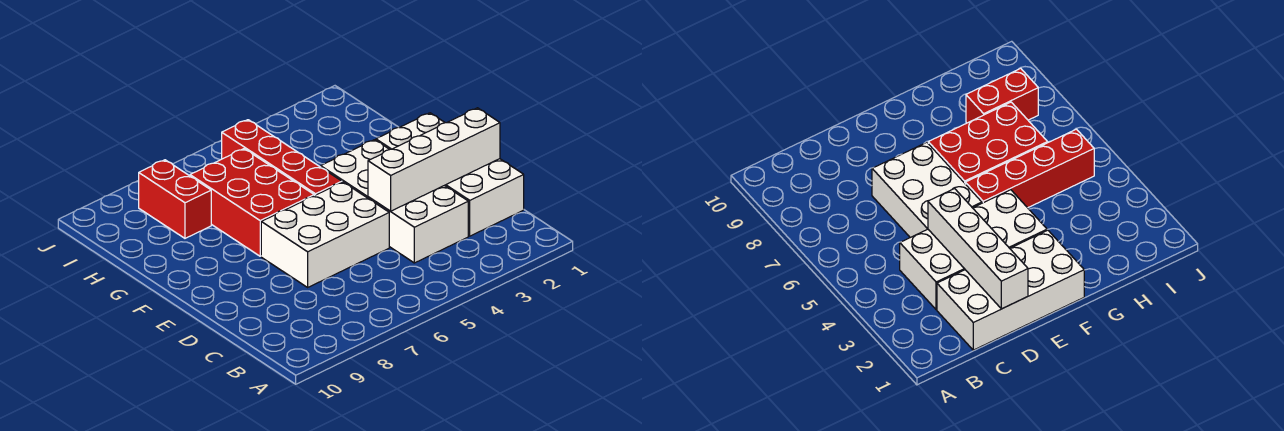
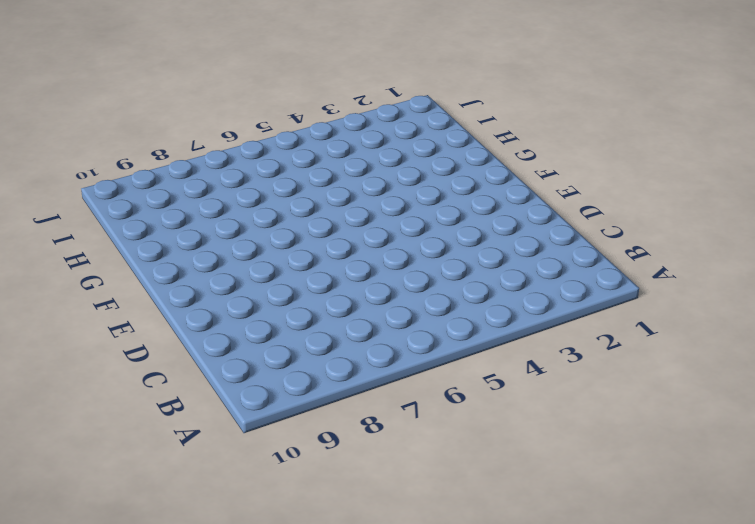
none -> white brick C1:F2 level 1
none -> white brick C3:F4 level 1

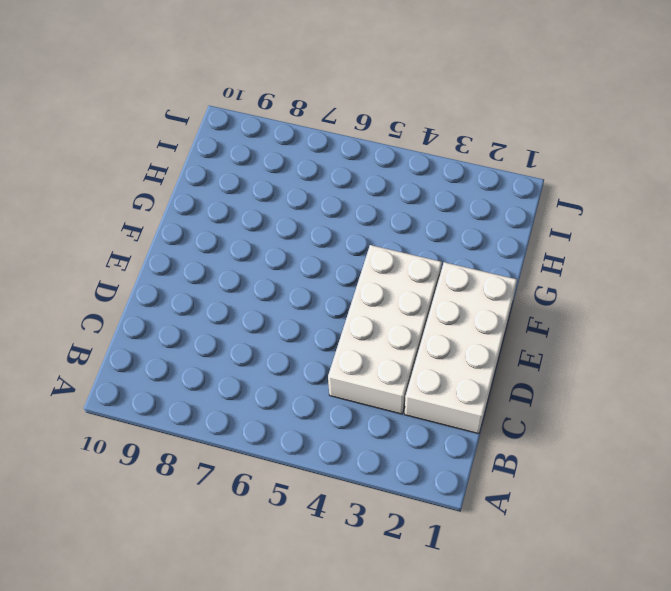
none -> white brick D5:E7 level 1
none -> red brick F5:I5 level 1

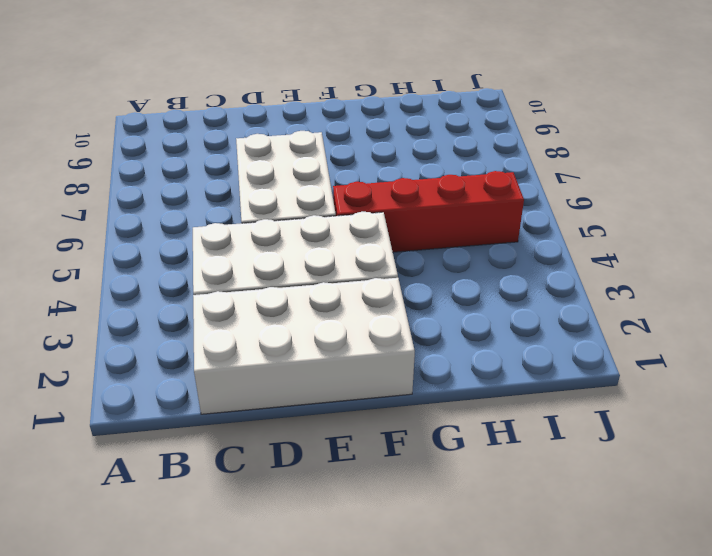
none -> red brick F6:H7 level 1
none -> red brick H8:I8 level 1

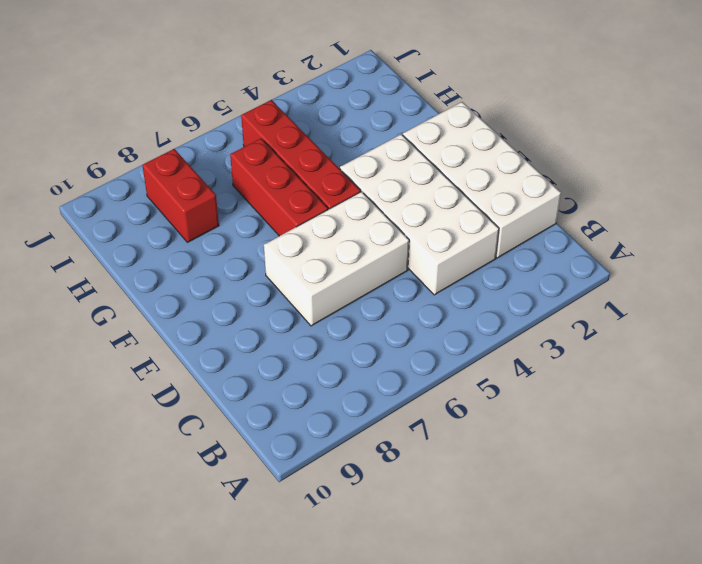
red brick F6:H6 level 1 -> red brick F6:H7 level 1
none -> white brick D1:D4 level 2

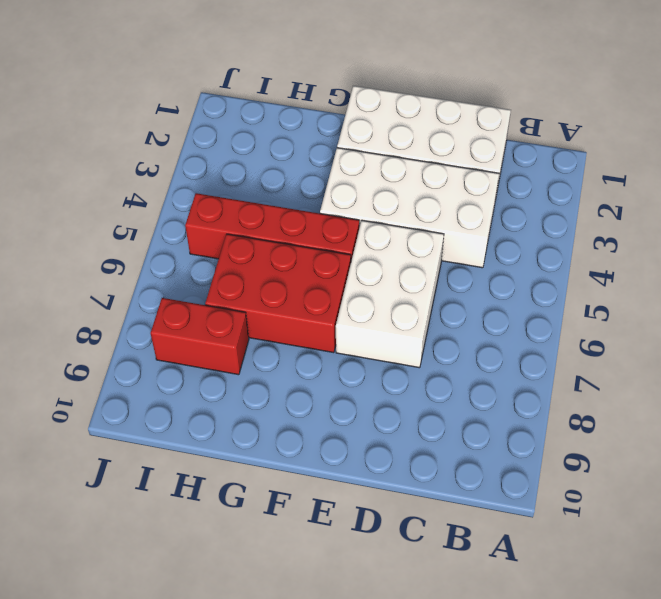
none -> white brick D1:D4 level 2

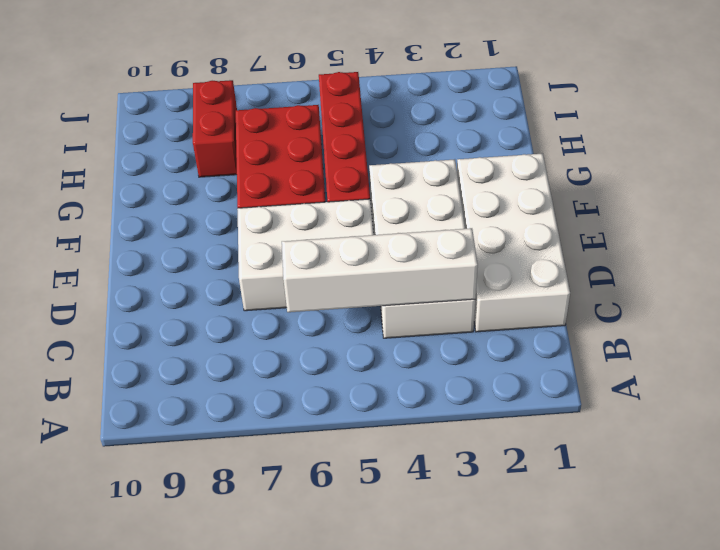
white brick C3:C6 level 2 -> white brick D1:D4 level 2

